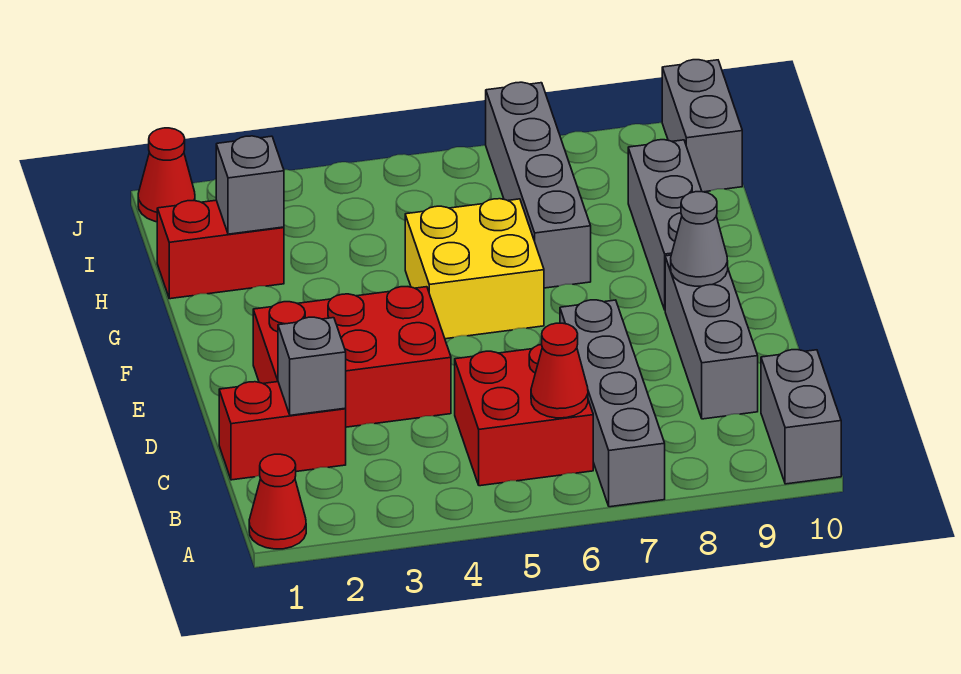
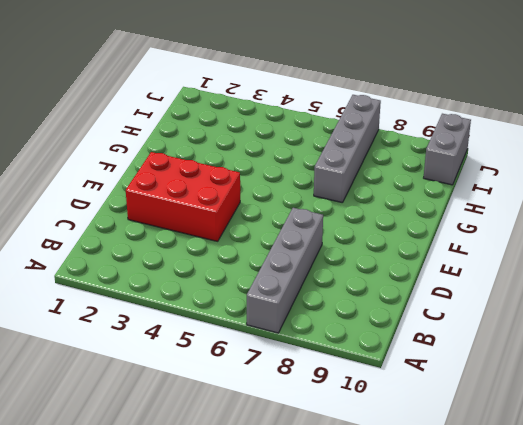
none -> red cone A1 level 1
none -> grey brick A10:B10 level 1
none -> red brick B5:C6 level 1

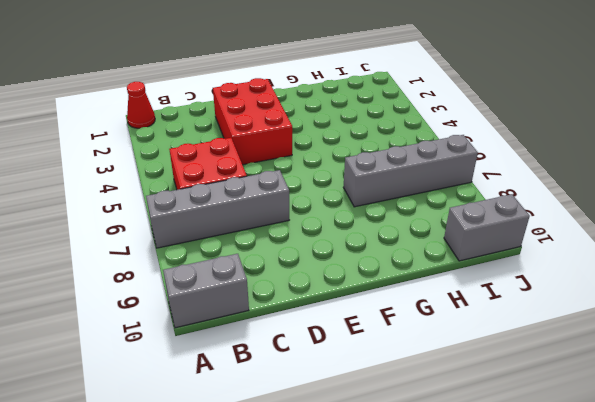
none -> red brick C1:C2 level 1
none -> grey brick C9:E9 level 1
none -> yellow brick F5:G6 level 1

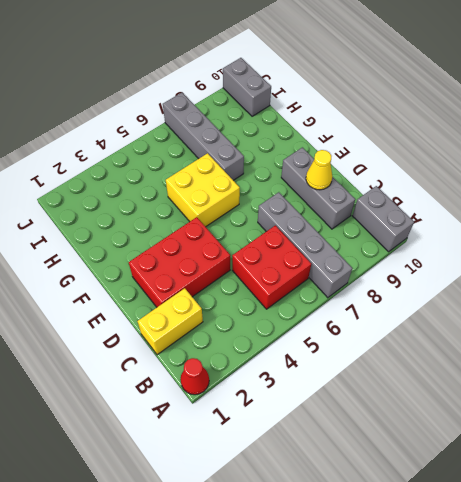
yellow brick C1:C2 level 1 -> red brick C1:C2 level 1
yellow cone D9 level 2 -> none
none -> grey brick F9:H9 level 1
none -> red brick H1:H2 level 1
none -> red cone J1 level 1

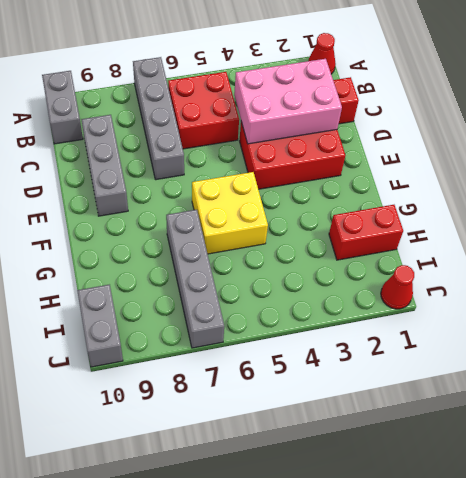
pink brick C2:D4 level 2 -> grey brick C2 level 2
none -> grey brick F9:H9 level 1
none -> red cone B6 level 2
none -> grey cone E9 level 2

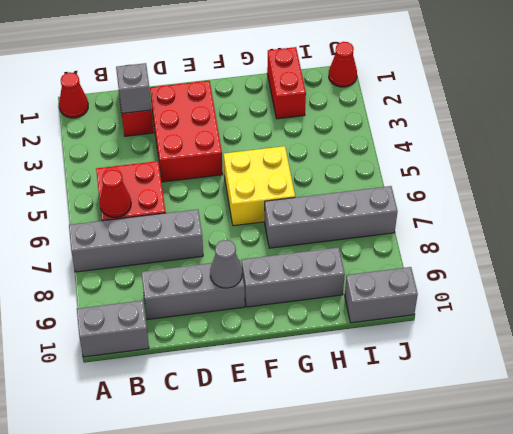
none -> grey brick H2 level 2

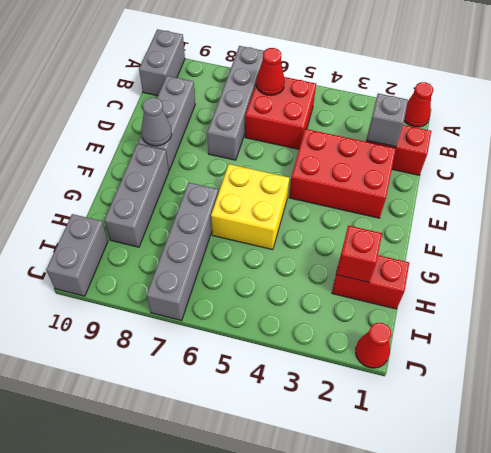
red brick H2 level 2 -> grey brick H2 level 2

